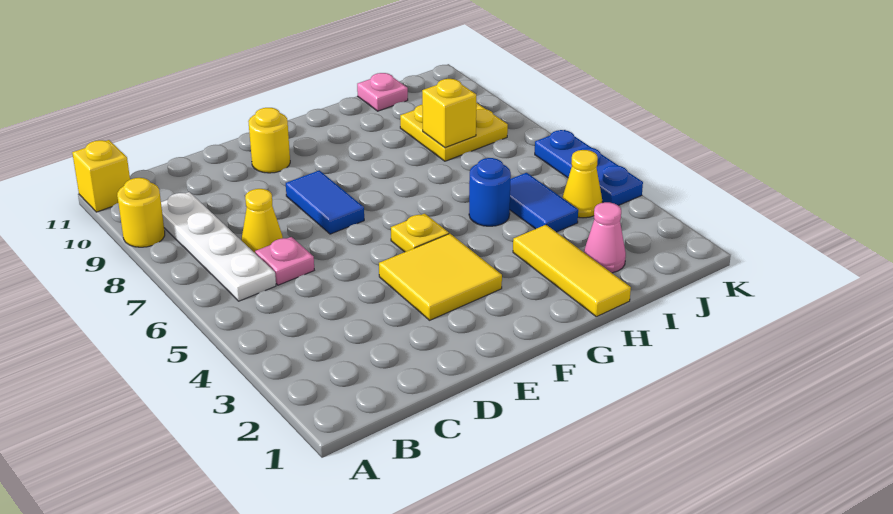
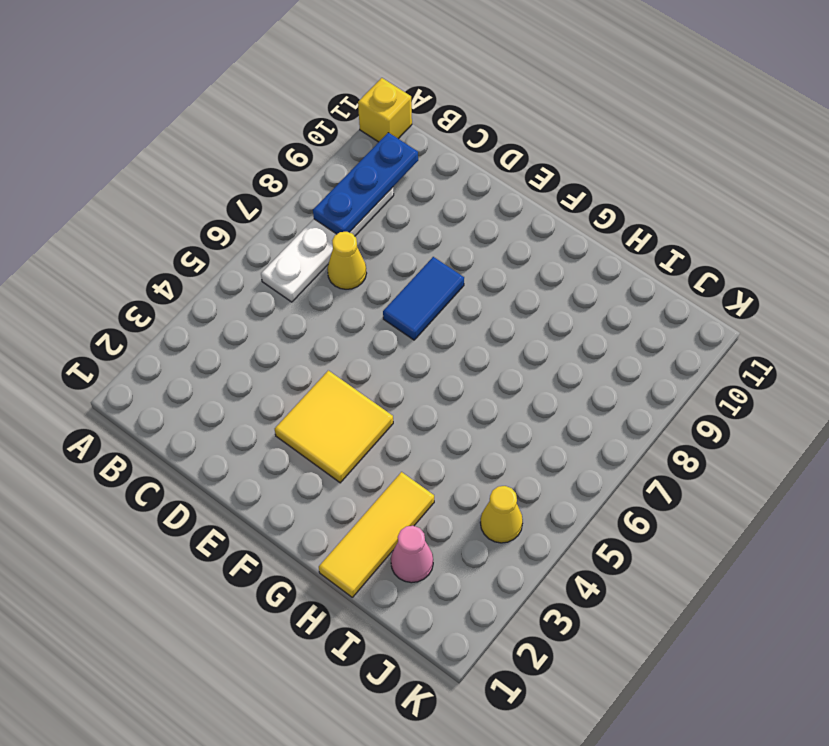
blue plate B8:B10 level 2 -> blue plate K4:K6 level 1
none -> yellow round brick A9 level 1
none -> pink plate C6 level 1
none -> yellow round brick E10 level 1

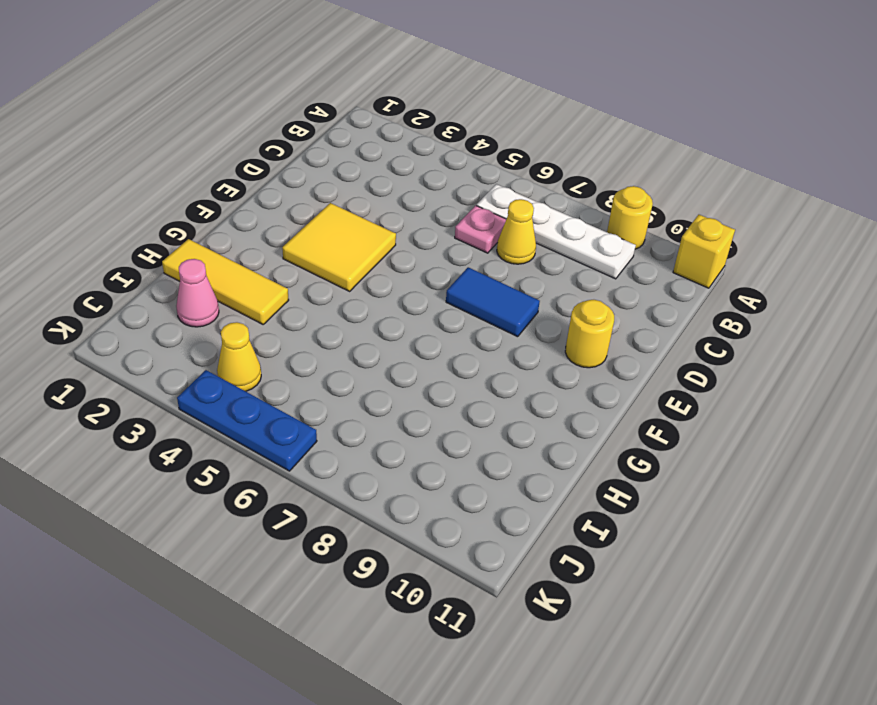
none -> yellow plate F5 level 1
none -> blue round brick H5 level 1
none -> blue tile I4:I5 level 1

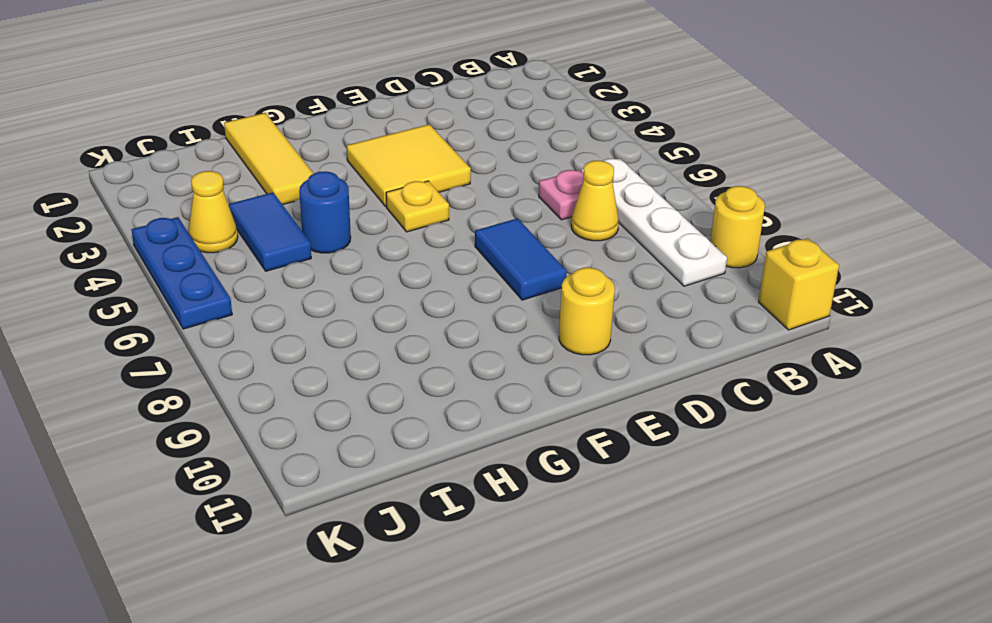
none -> pink cone I2 level 1
none -> yellow plate I8:J9 level 1
none -> pink plate I11 level 1

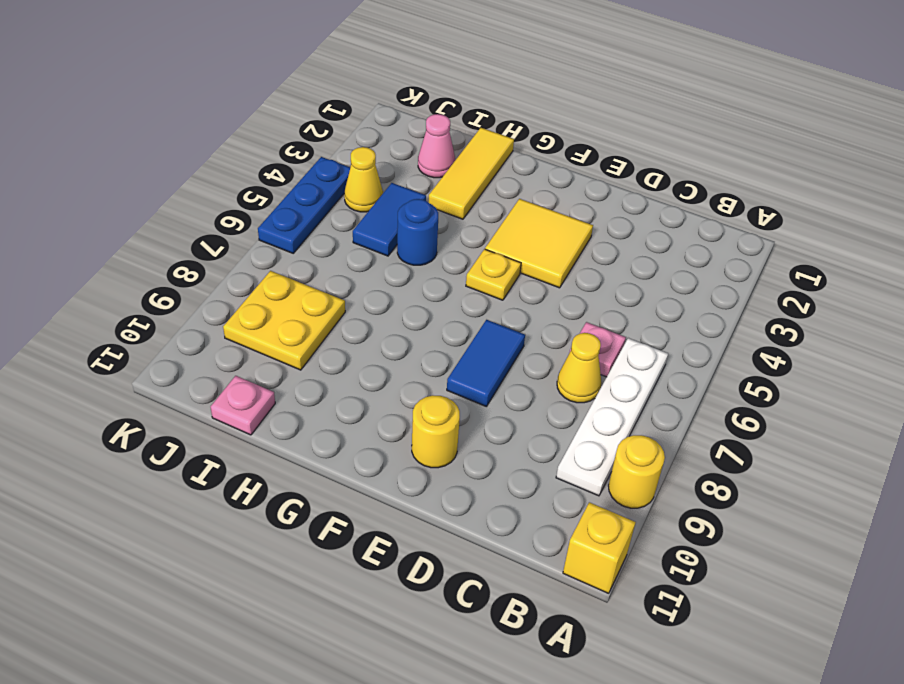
none -> yellow brick I8 level 2

